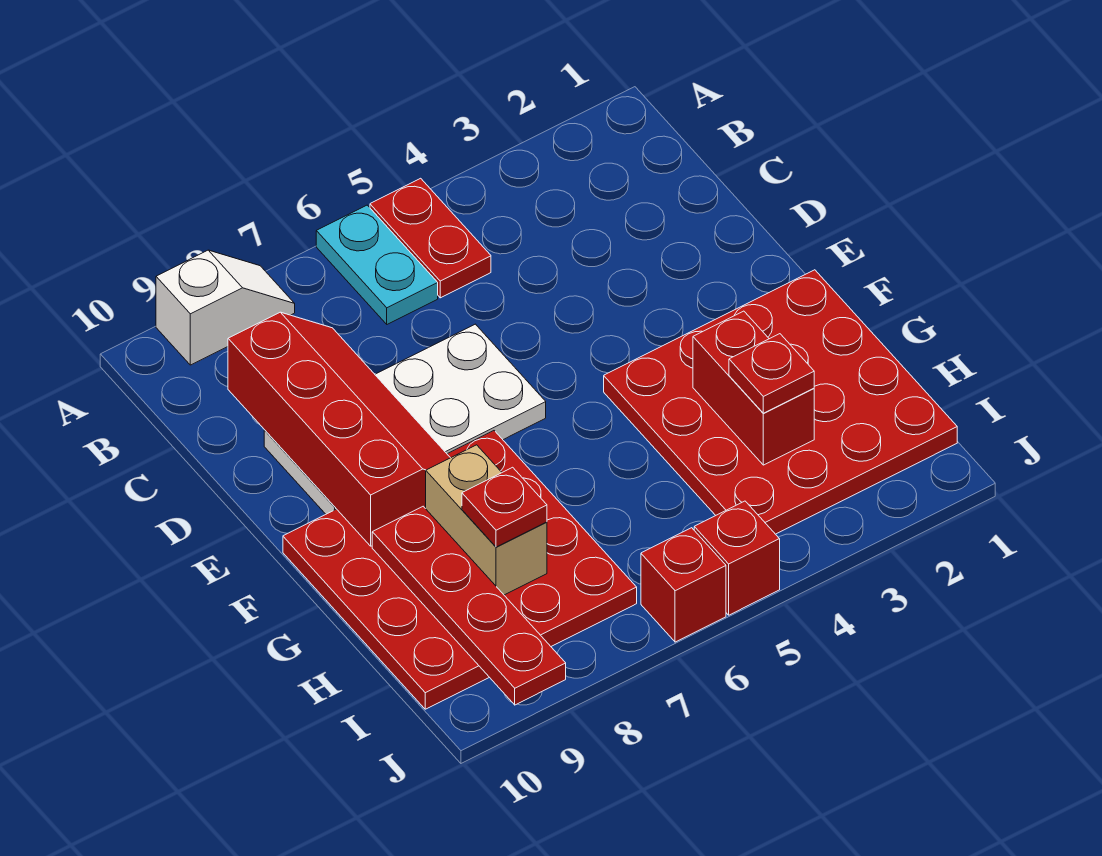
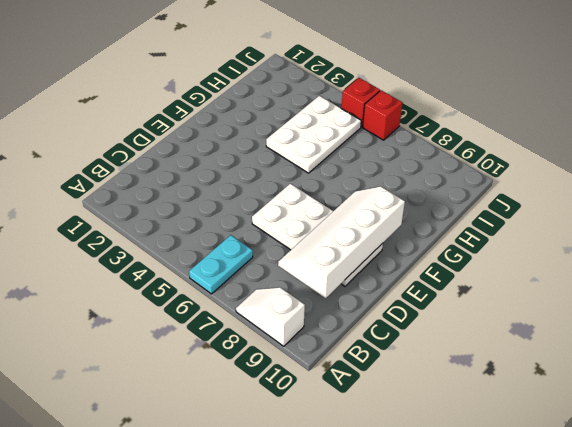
white slope C8:F9 level 2 top 9 -> red slope C8:F9 level 2 top 9
white plate G4:I5 level 1 -> red plate F1:I4 level 1
none -> red plate A5:B5 level 1
none -> red plate F7:I10 level 1
none -> red brick G3:H3 level 2

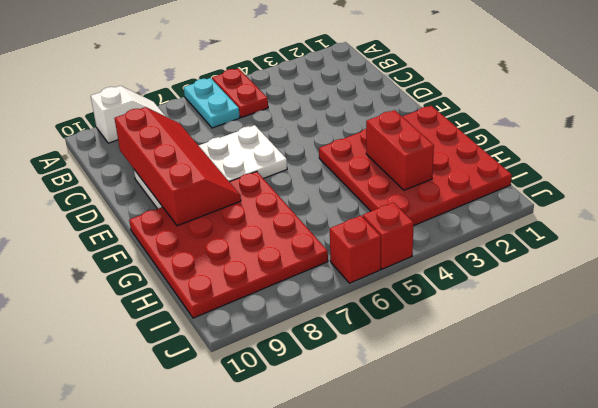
none -> tan brick G8:H8 level 2
none -> red plate G9:J9 level 2
none -> red plate H3 level 3

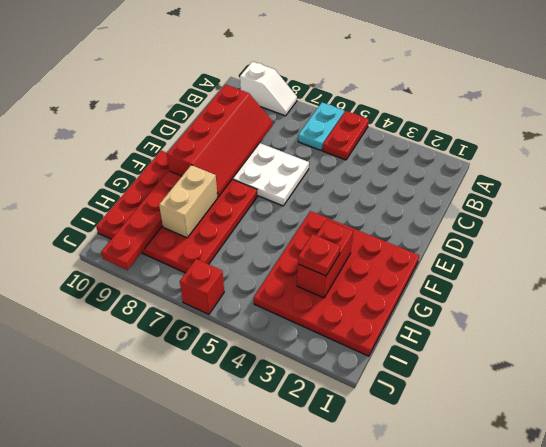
none -> red brick J5 level 1
none -> red plate H8 level 3

